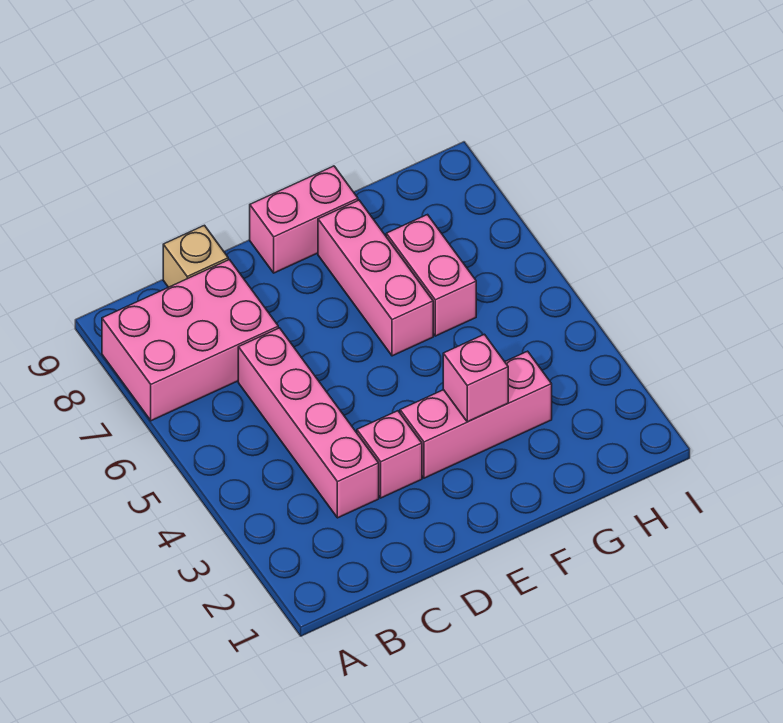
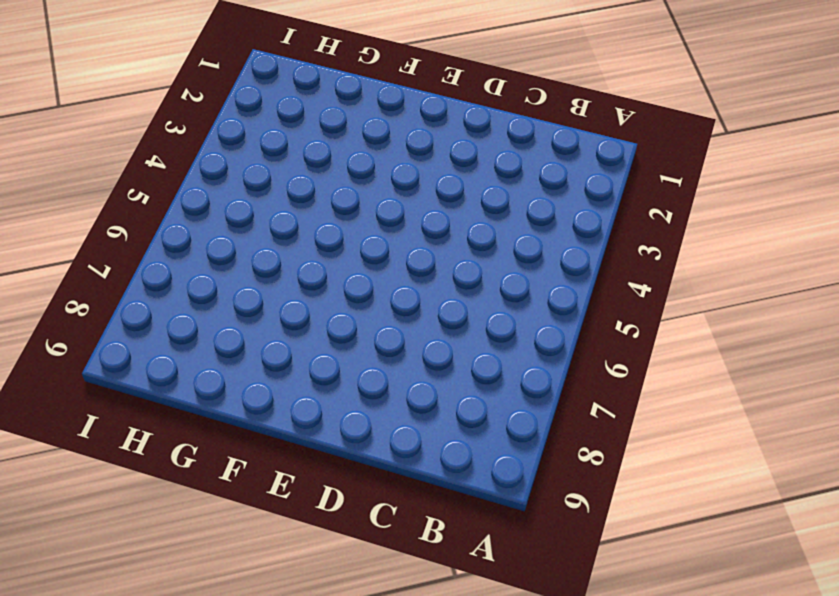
none -> pink brick A7:C8 level 1
none -> pink brick C3:C6 level 1

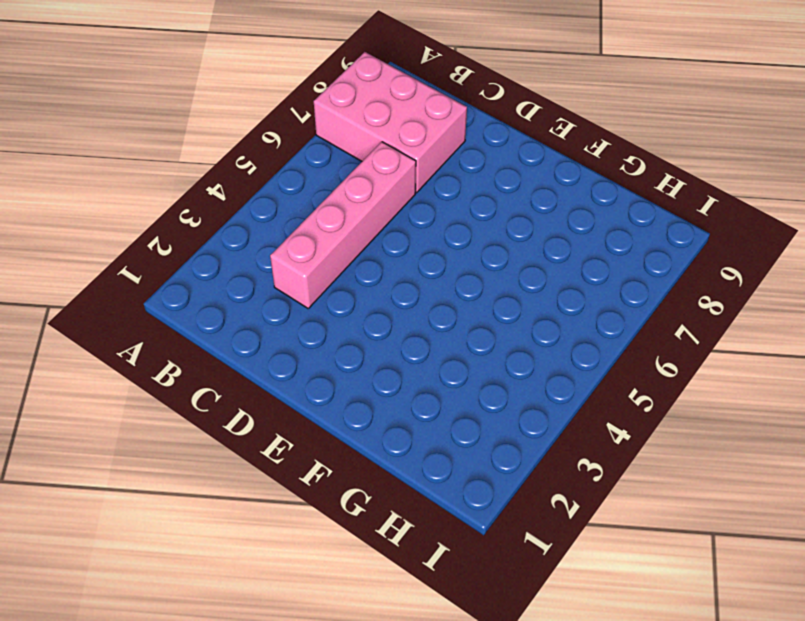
none -> tan brick C9 level 1
none -> pink brick D3 level 1

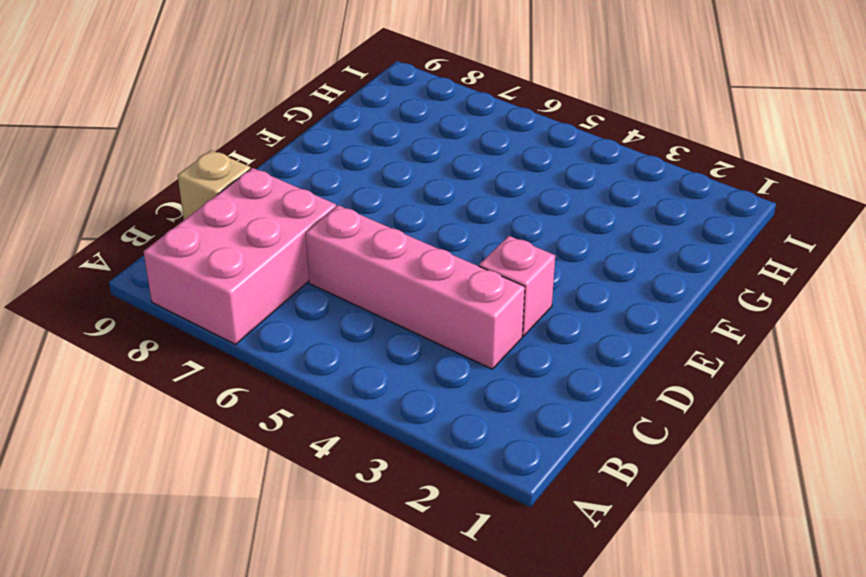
none -> pink brick E3:G3 level 1
none -> pink brick E9:F9 level 1

